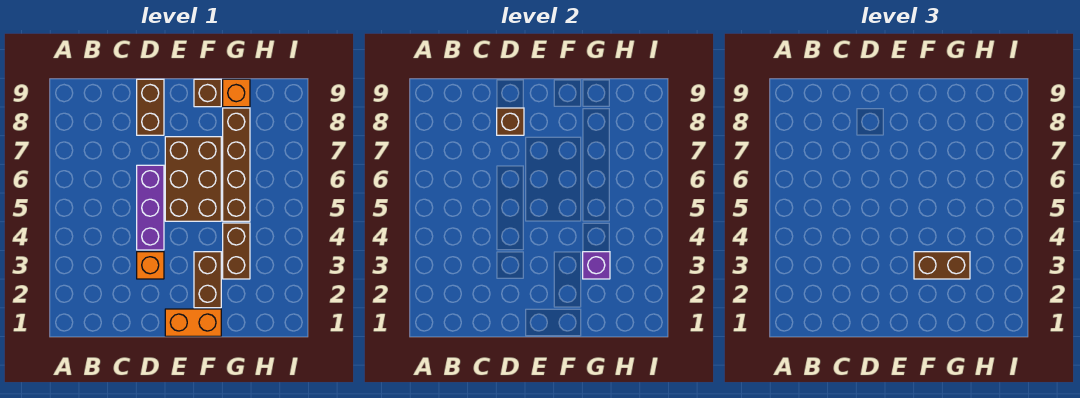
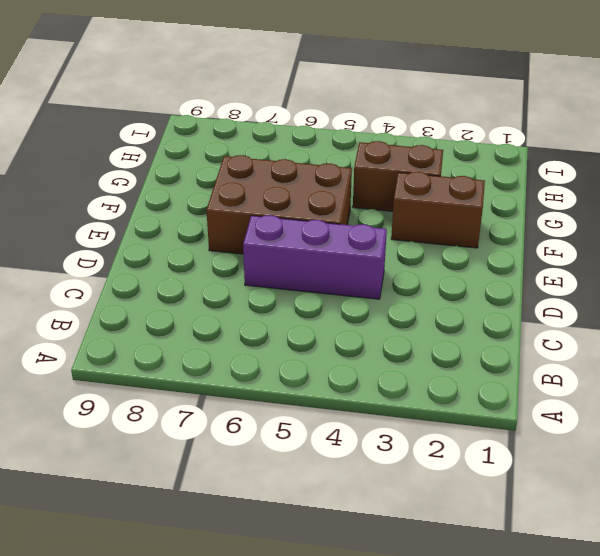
none -> orange brick D3 level 1
none -> brown brick D8:D9 level 1
none -> orange brick E1:F1 level 1

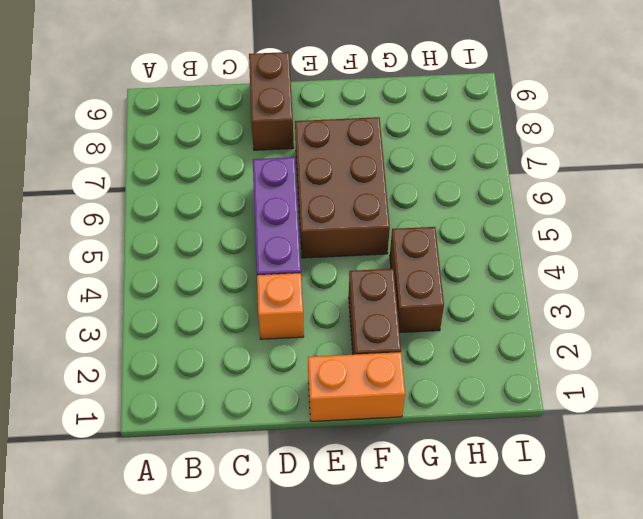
none -> brown brick F9 level 1
none -> brown brick G5:G8 level 1
none -> orange brick G9 level 1

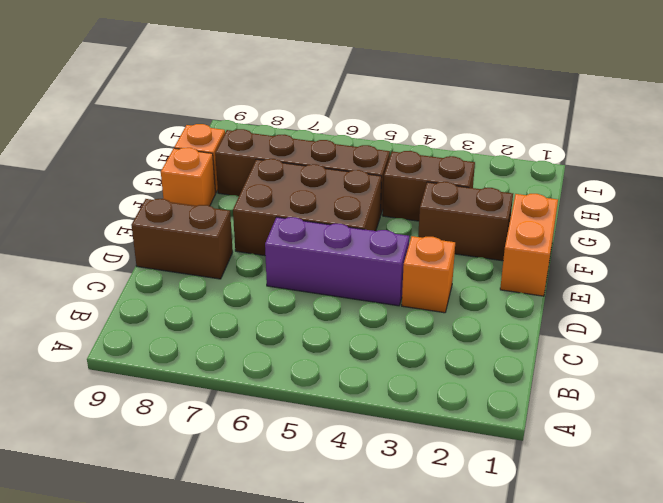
orange brick F9 level 1 -> brown brick F9 level 1
none -> brown brick D8 level 2
none -> purple brick G3 level 2
none -> brown brick F3:G3 level 3

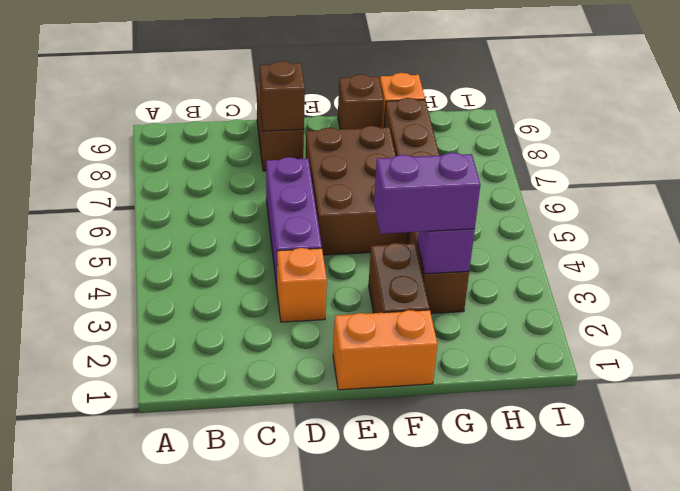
purple brick F3:G3 level 3 -> brown brick F3:G3 level 3

